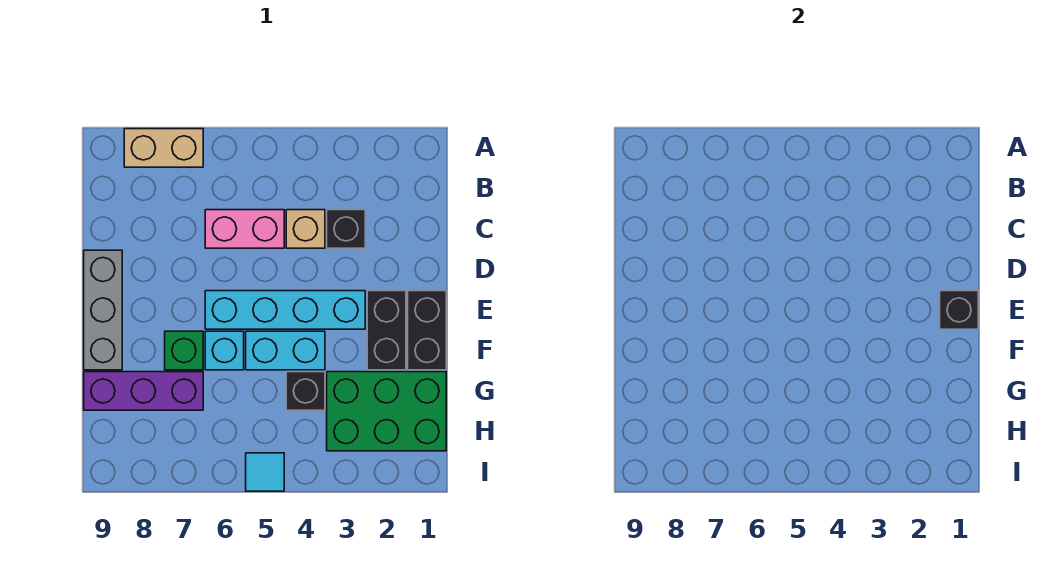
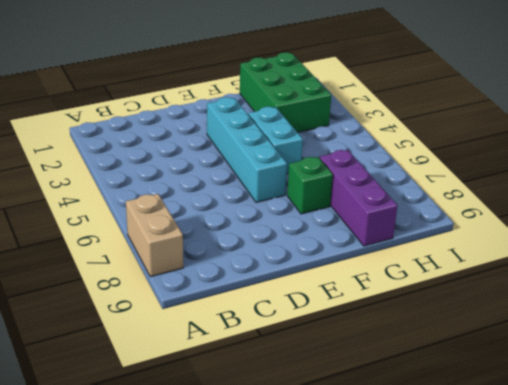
none -> black brick C3 level 1
none -> tan brick C4 level 1
none -> pink brick C5:C6 level 1

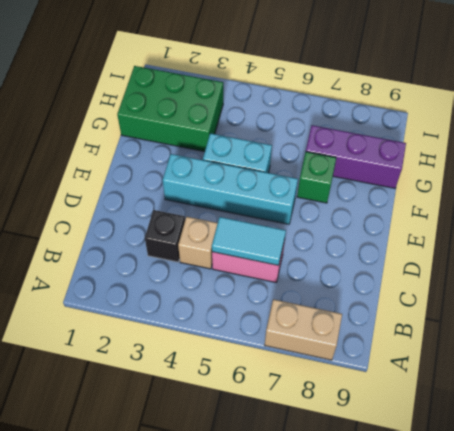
cyan tile C5:C6 level 2 -> none
none -> grey brick D9:F9 level 1
none -> black brick E1:F1 level 1
none -> black brick E2:F2 level 1

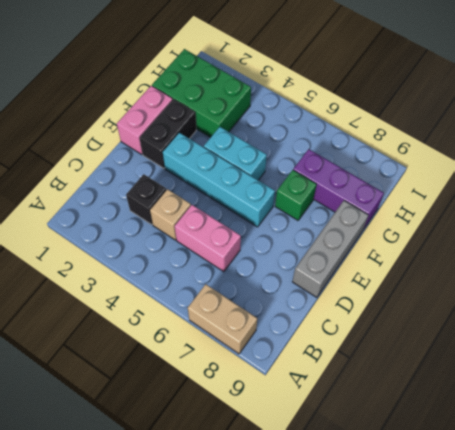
pink brick E1:F1 level 1 -> black brick E1:F1 level 1
none -> cyan brick F6 level 1
none -> black brick G4 level 1
none -> cyan tile I5 level 1

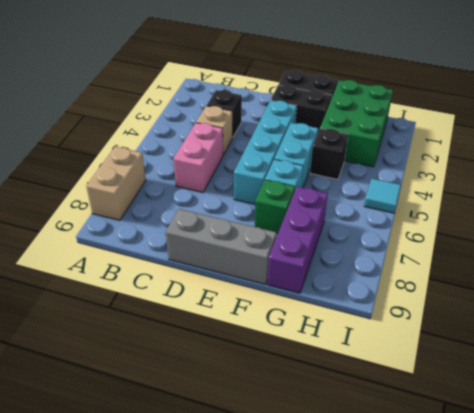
none -> black brick E1 level 2

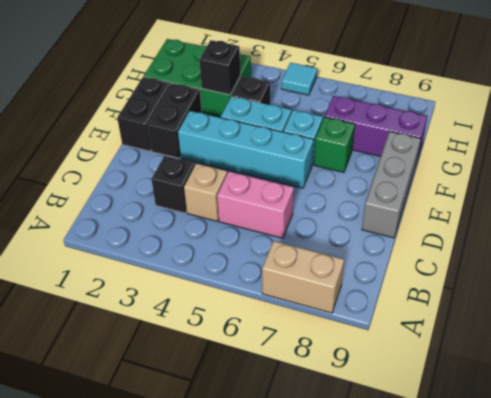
black brick G3 level 2 -> black brick E1 level 2

